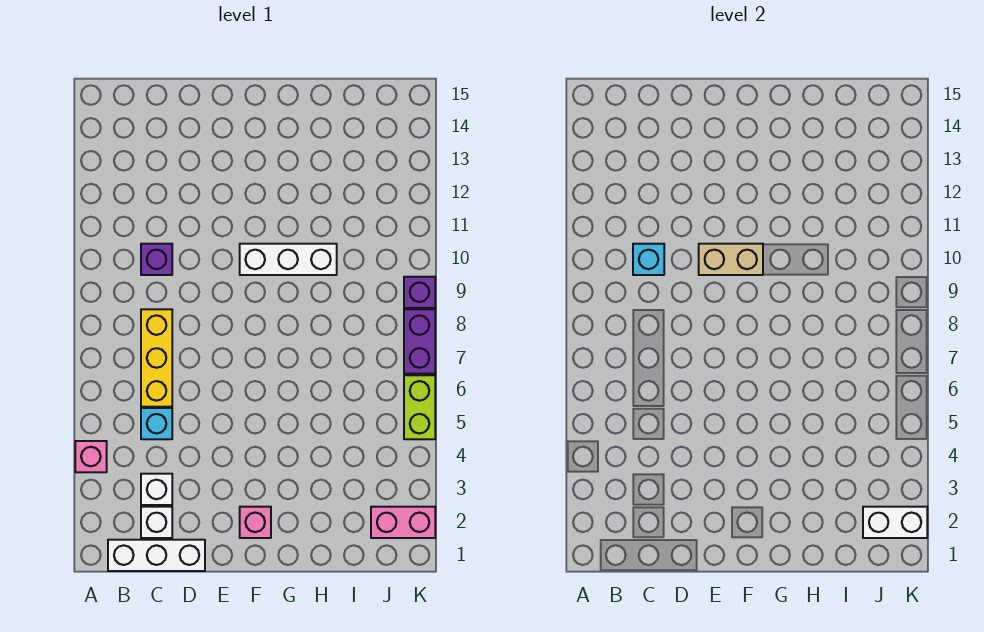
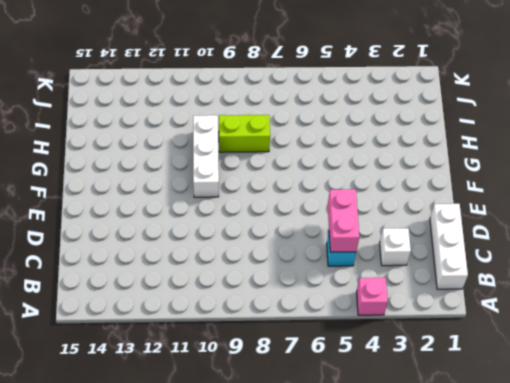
pink brick C5:D5 level 2 -> pink brick J2:K2 level 1
lime brick H8:H9 level 1 -> lime brick K5:K6 level 1
none -> white brick C2 level 1
none -> yellow brick C6:C8 level 1
none -> purple brick C10 level 1

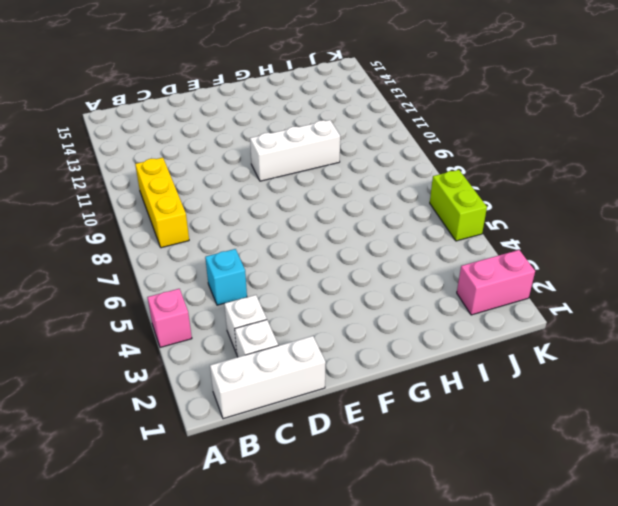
yellow brick B8:B10 level 1 -> yellow brick C6:C8 level 1
none -> purple brick C10 level 1
none -> pink brick F2 level 1
none -> purple brick K7:K8 level 1

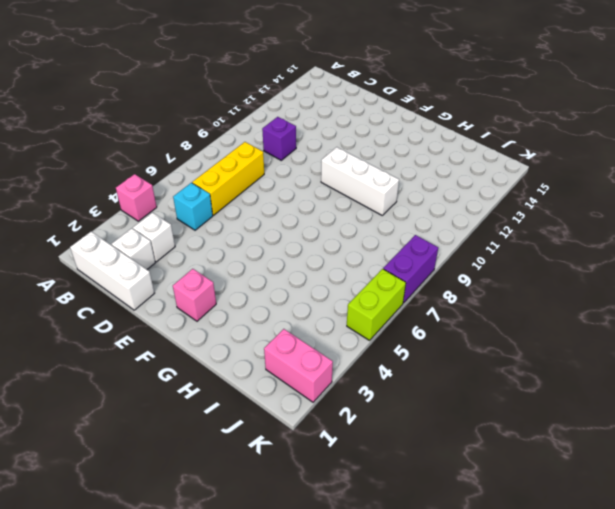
none -> purple brick K9 level 1
none -> cyan brick C10 level 2
none -> tan brick E10:F10 level 2

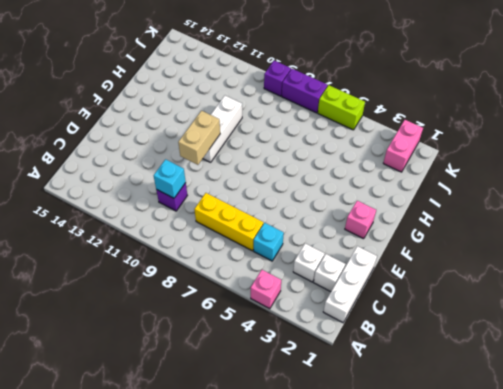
none -> white brick J2:K2 level 2

